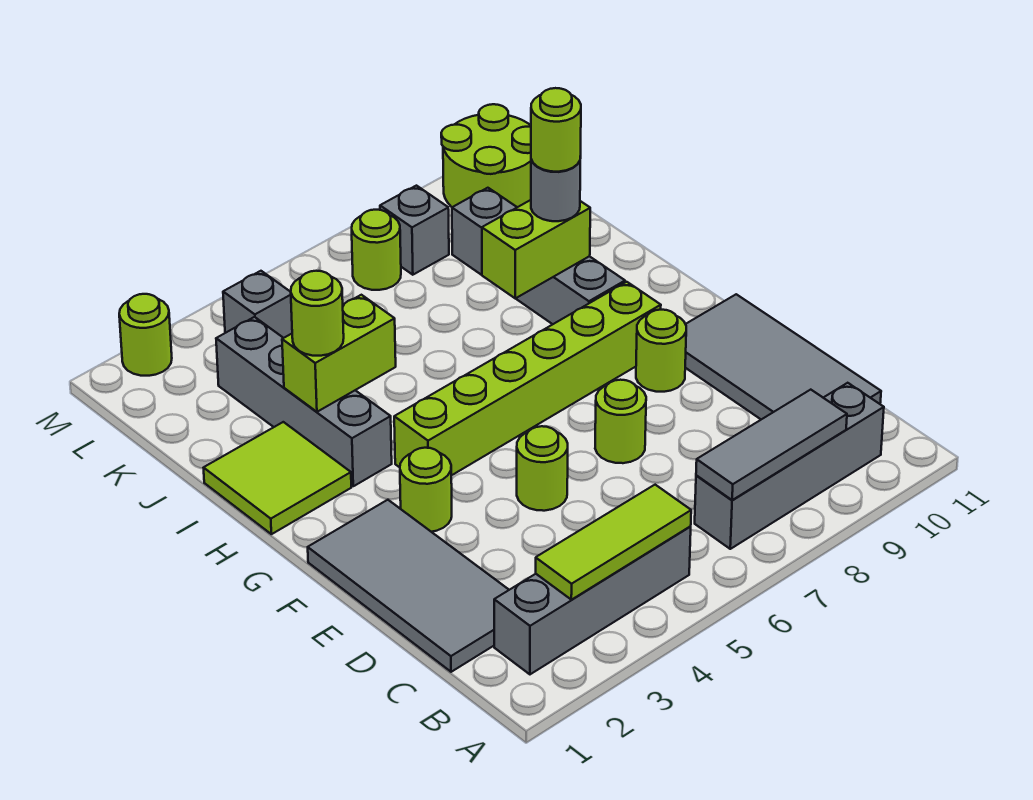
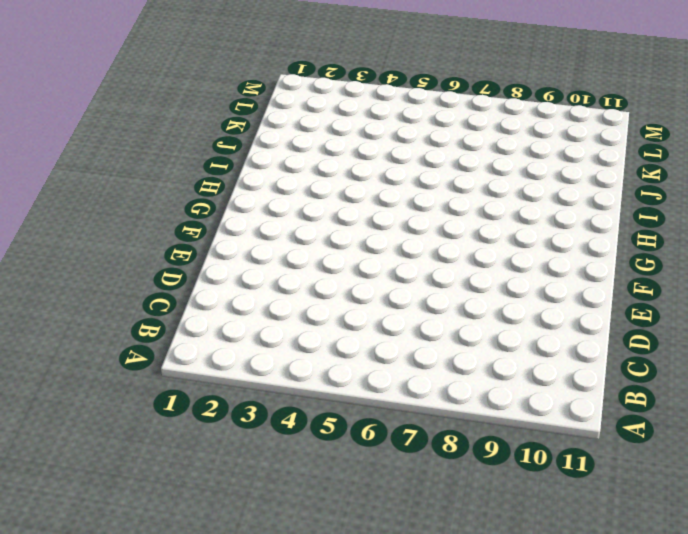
none -> grey brick B2:B5 level 1
none -> grey brick B7:B10 level 1
none -> grey tile C1:F2 level 1

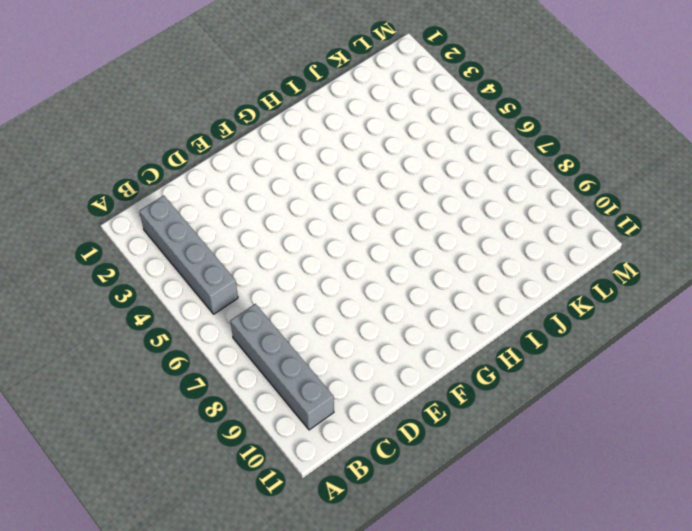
none -> grey tile C1:F2 level 1
none -> grey tile C10:F11 level 1
none -> lime round brick E5 level 1

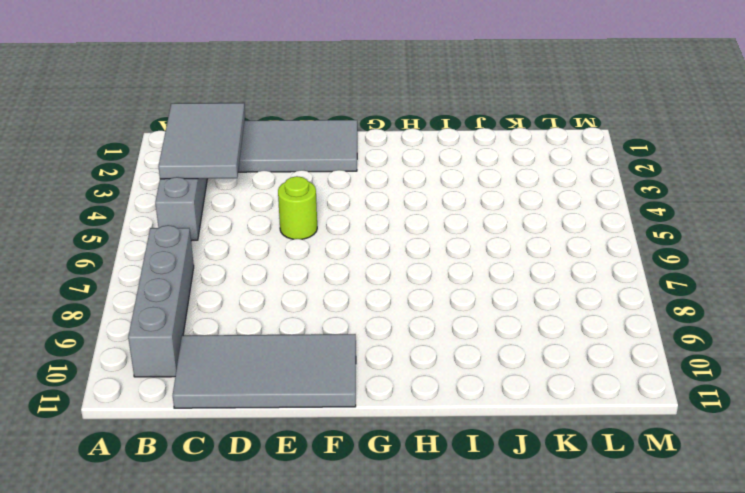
grey tile B2:C4 level 2 -> lime tile B3:B5 level 2
none -> lime round brick E7 level 1
none -> lime round brick F3 level 1
none -> lime round brick F9 level 1

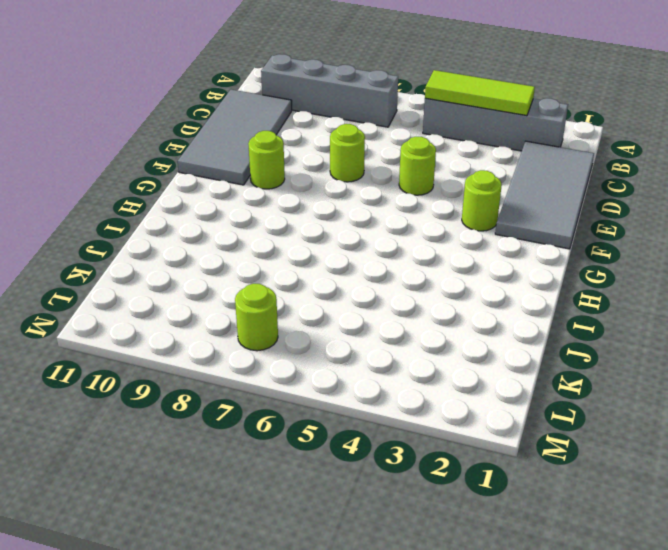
none -> lime brick G4:G9 level 1
none -> lime tile H1:I2 level 1
none -> grey brick H3:K3 level 1

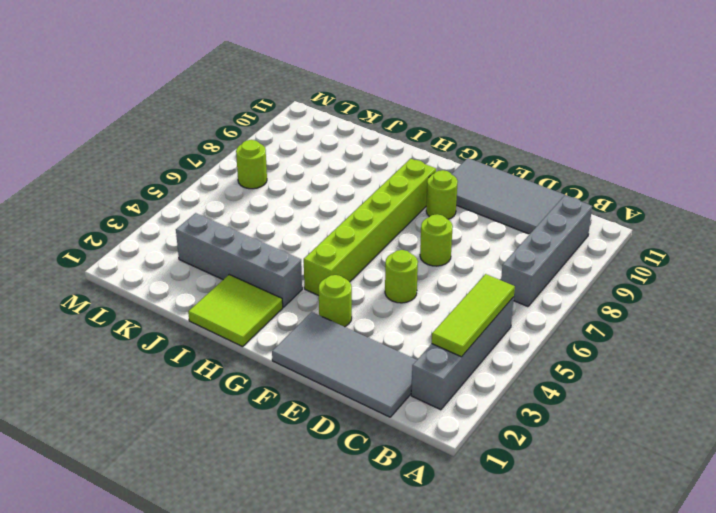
none -> grey brick H9:K9 level 1
none -> grey brick L4 level 1
none -> grey brick L8 level 1

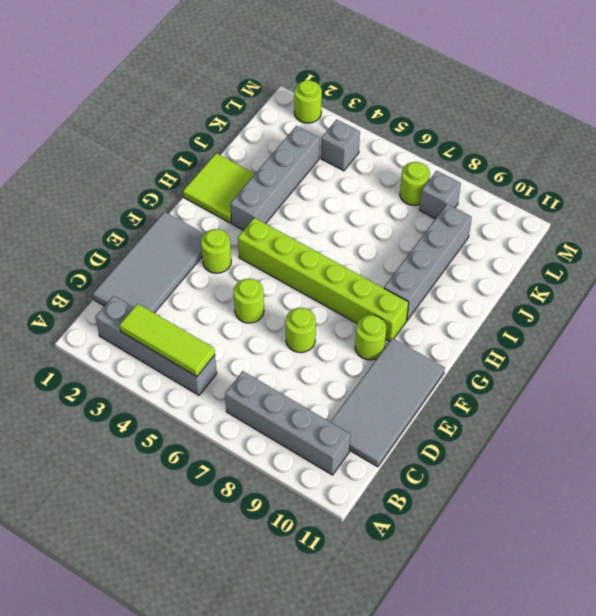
none -> lime round brick L10:M11 level 1
none -> grey tile B7:B9 level 2
none -> lime brick I3:I4 level 2

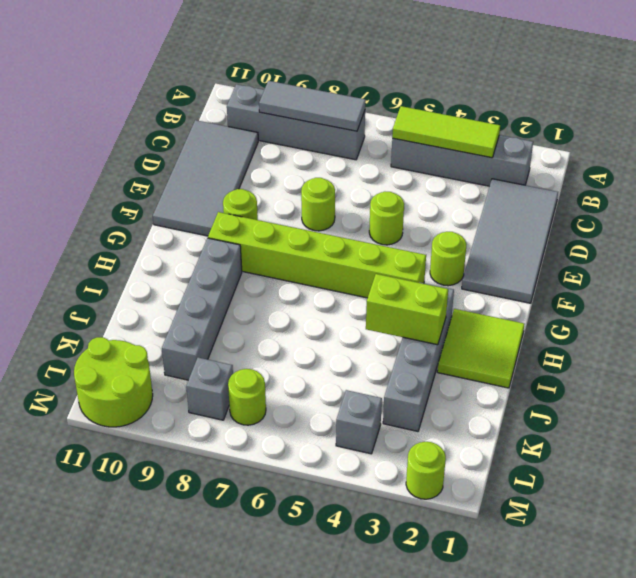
none -> lime brick I8:I9 level 2
none -> lime round brick I3 level 3
none -> grey round brick I9 level 3

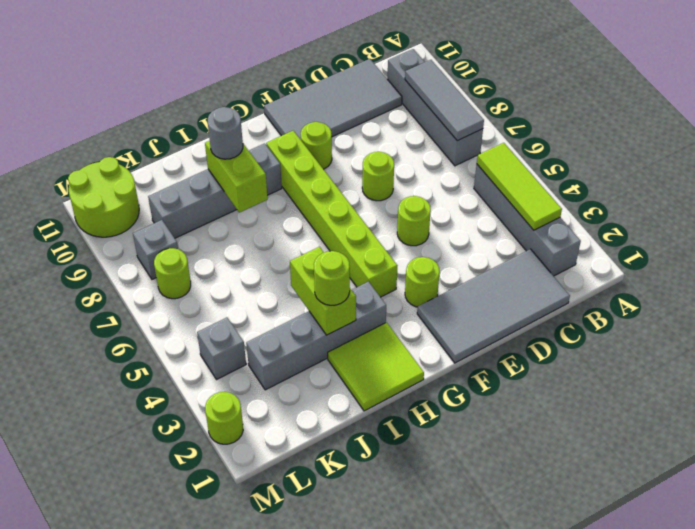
none -> lime round brick I9 level 4

